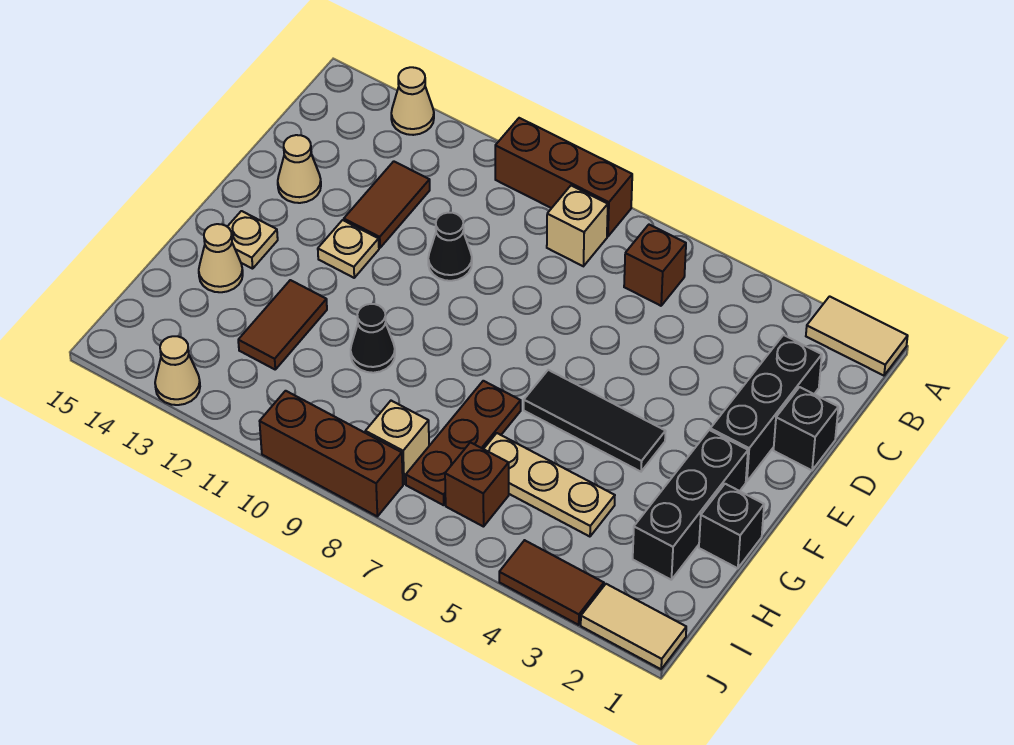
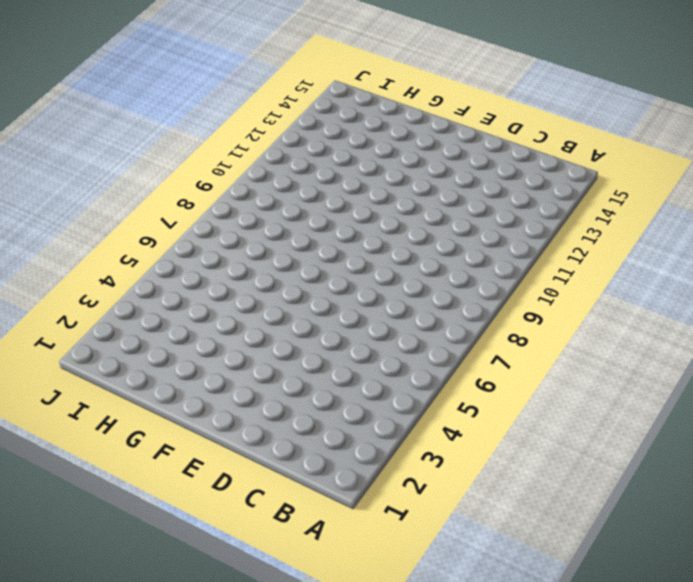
none -> tan tile A1:A2 level 1
none -> brown brick A8:A10 level 1
none -> tan cone A13 level 1

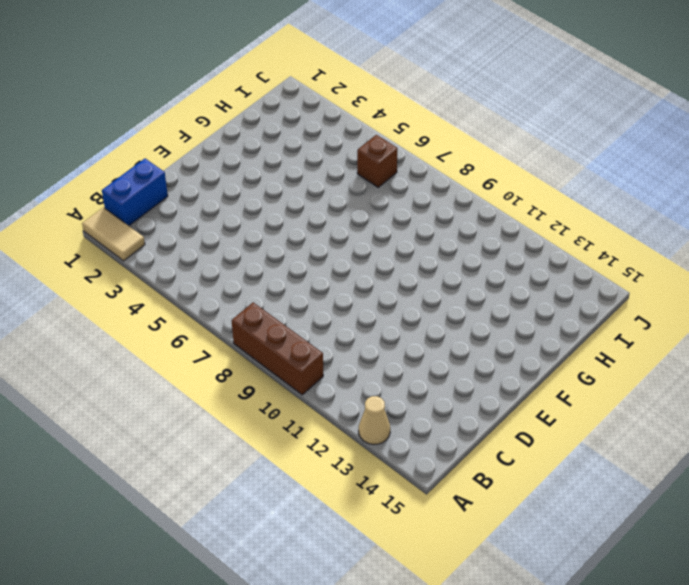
blue brick B1:C1 level 1 -> none
none -> brown brick B6 level 1
none -> tan brick B8 level 1
none -> black brick C2:E2 level 1

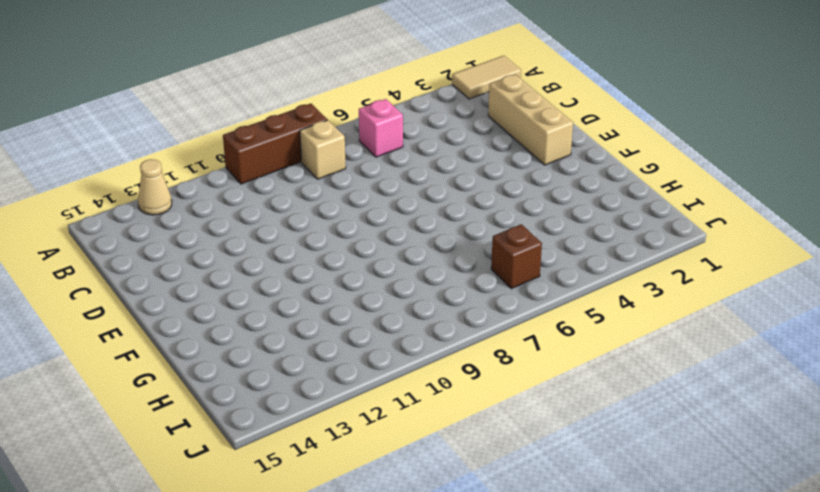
pink brick B6 level 1 -> brown brick B6 level 1
tan brick C2:E2 level 1 -> black brick C2:E2 level 1
none -> brown tile C12:D12 level 1
none -> black brick D1 level 1
none -> black cone D10 level 1

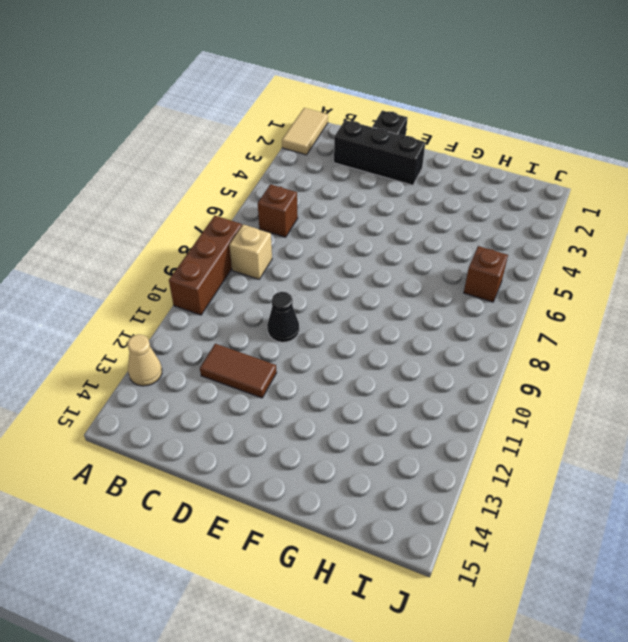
none -> tan cone D14 level 1
none -> tan plate E12 level 1
none -> black brick F2:H2 level 1

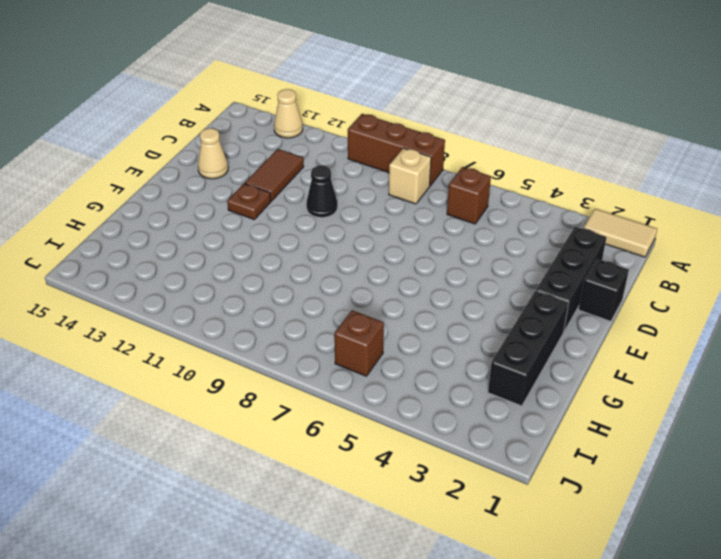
brown plate E12 level 1 -> tan plate E12 level 1
none -> black tile F4:F6 level 1
none -> tan plate F14 level 1
none -> black brick G1 level 1

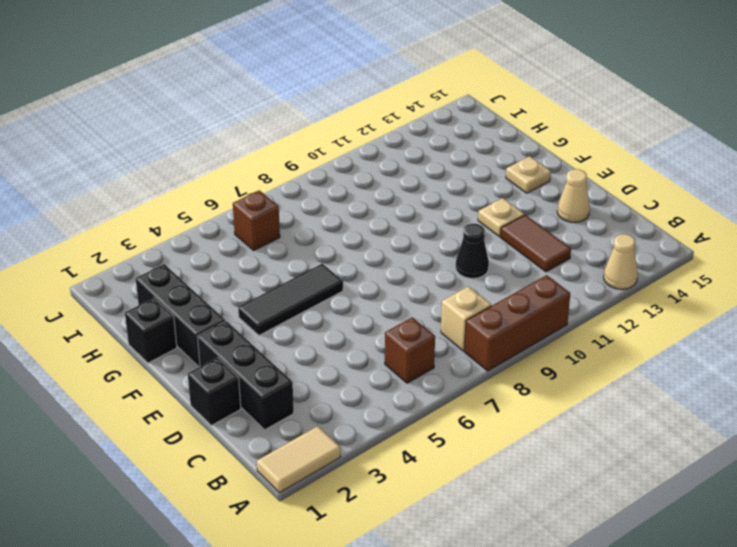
none -> brown plate G7:I7 level 1
none -> black cone G10 level 1
none -> brown tile G12:H12 level 1

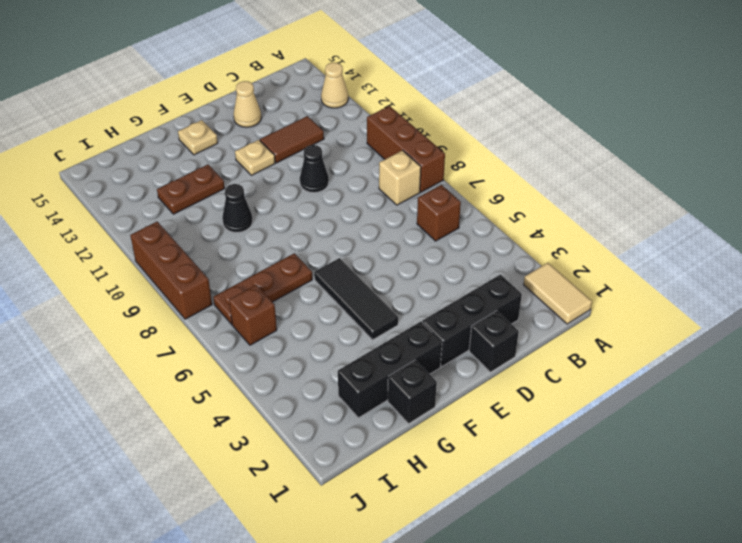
brown plate G12:H12 level 1 -> brown tile G12:H12 level 1
none -> tan cone G14 level 1
none -> tan plate H4:H6 level 1
none -> tan brick I8 level 1

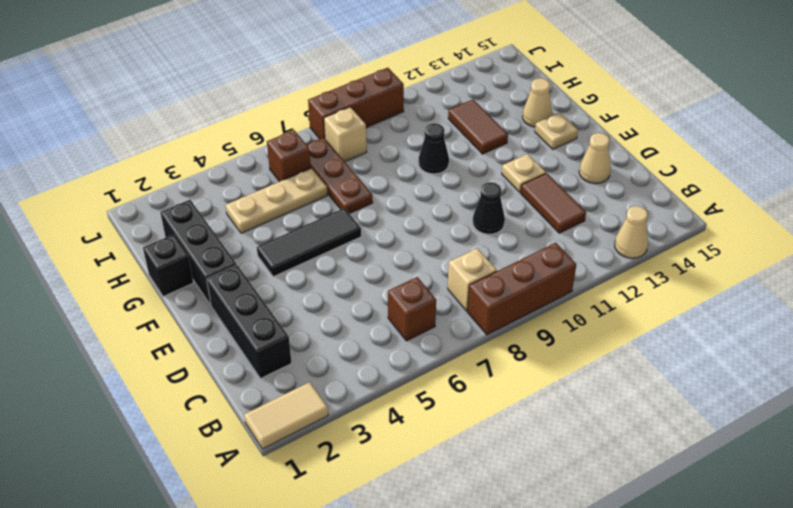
none -> black brick D1 level 1
none -> tan tile J1:J2 level 1
none -> brown tile J3:J4 level 1

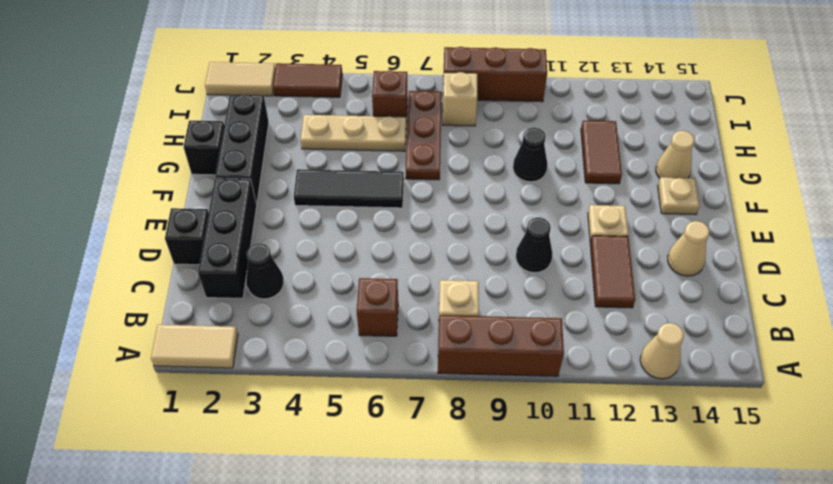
black cone C3 level 1 -> none
none -> tan cone J13 level 1

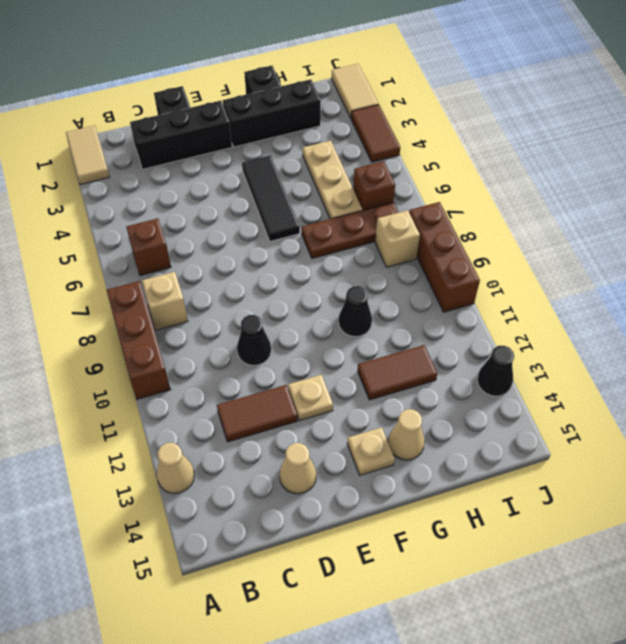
black cone J13 level 1 -> tan cone J13 level 1

